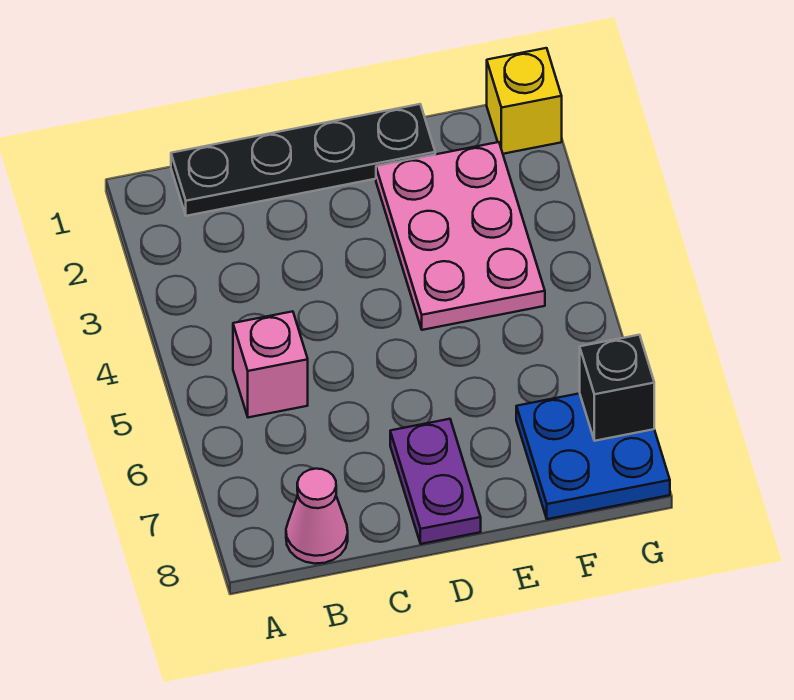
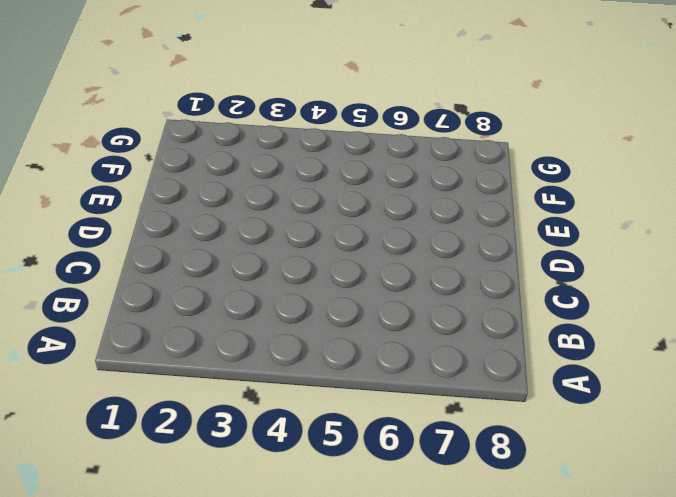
none -> black plate B1:E1 level 1
none -> pink brick B5 level 1

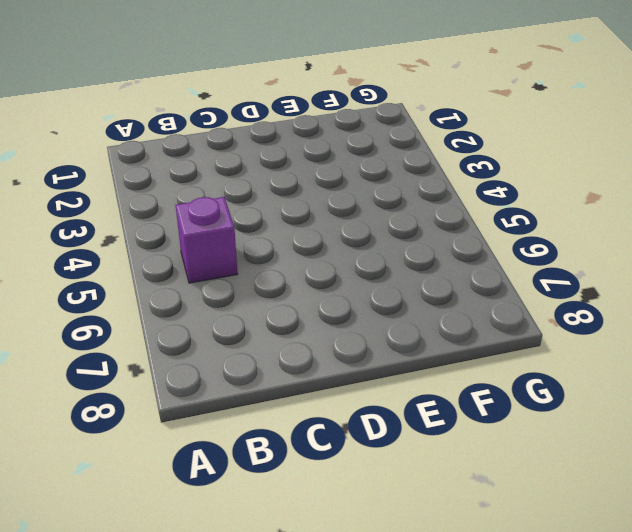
purple brick B5 level 1 -> pink brick B5 level 1
none -> black plate B1:E1 level 1
none -> pink cone B8 level 1

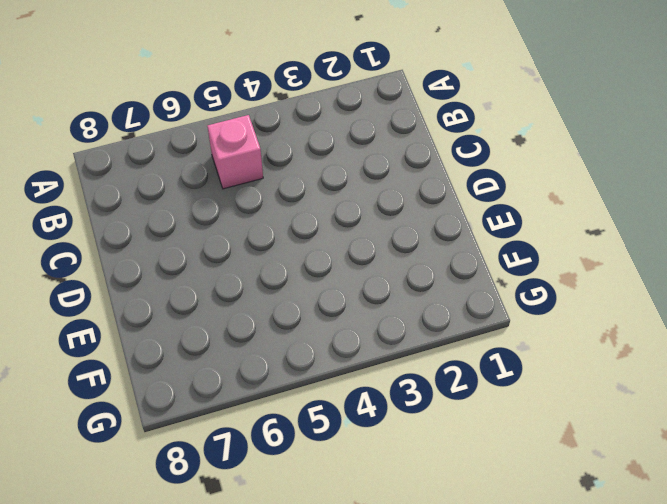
none -> black plate B1:E1 level 1
none -> pink cone B8 level 1

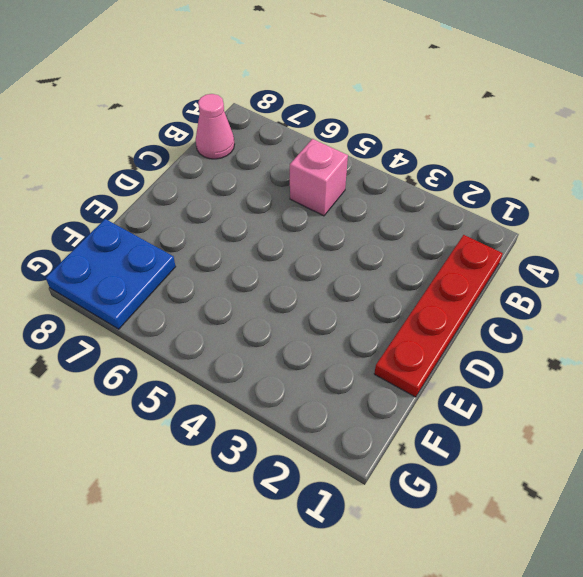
red plate B1:E1 level 1 -> black plate B1:E1 level 1
none -> purple plate D7:D8 level 1
none -> pink plate E2:F4 level 1

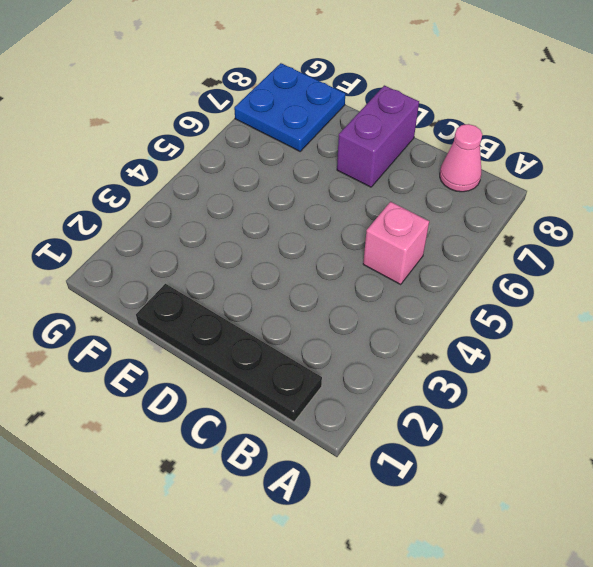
purple brick D7:D8 level 1 -> purple plate D7:D8 level 1
none -> pink plate E2:F4 level 1
none -> yellow brick G1 level 1

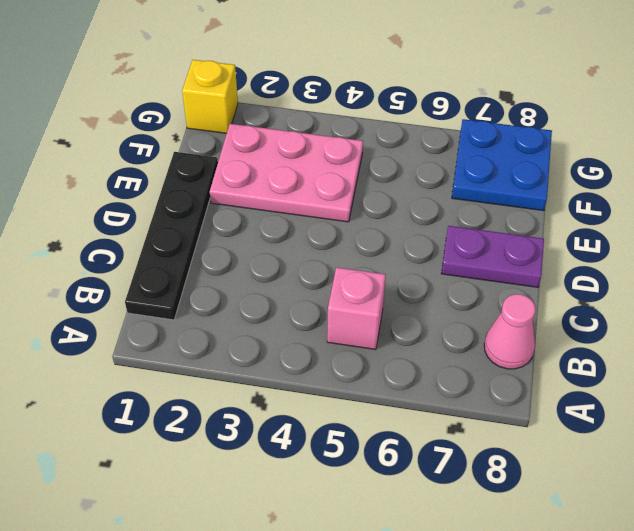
none -> black brick G7 level 2

